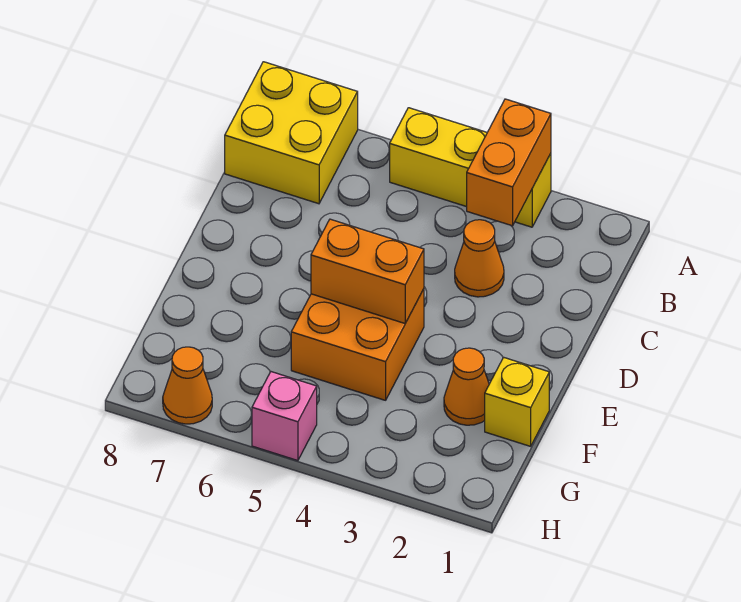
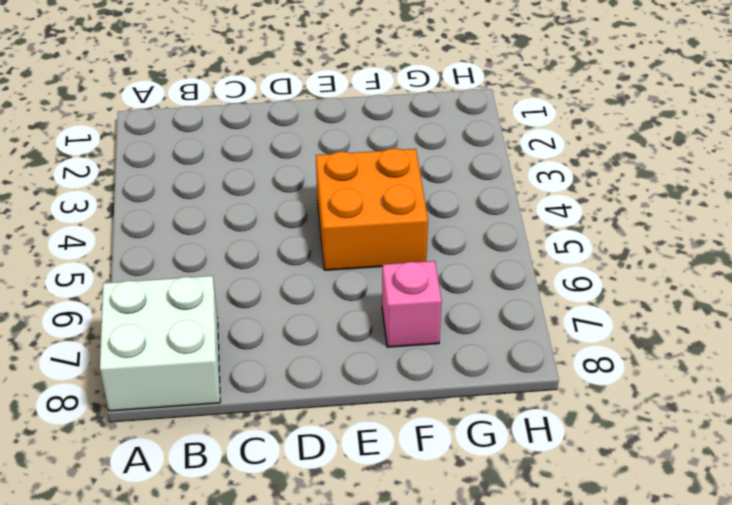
white brick A7:B8 level 1 -> yellow brick A7:B8 level 1
pink brick F7 level 1 -> pink brick H5 level 1
none -> yellow brick A3:A5 level 1
none -> orange cone C3 level 1

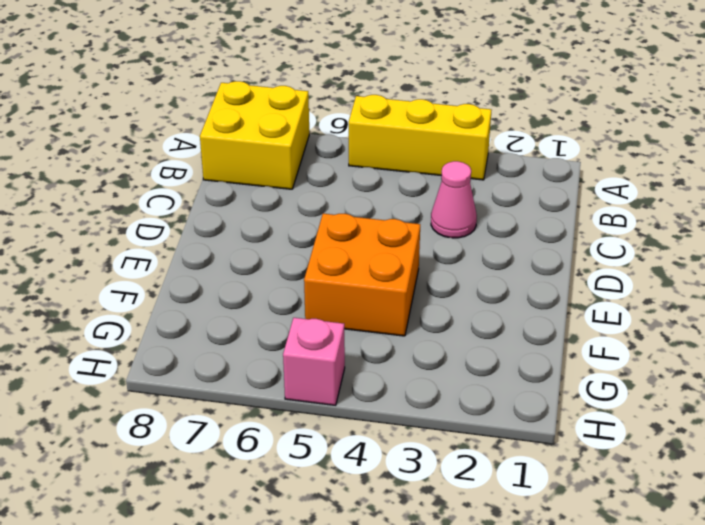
pink cone C3 level 1 -> orange cone C3 level 1
none -> yellow brick F1 level 1
none -> orange cone F2 level 1

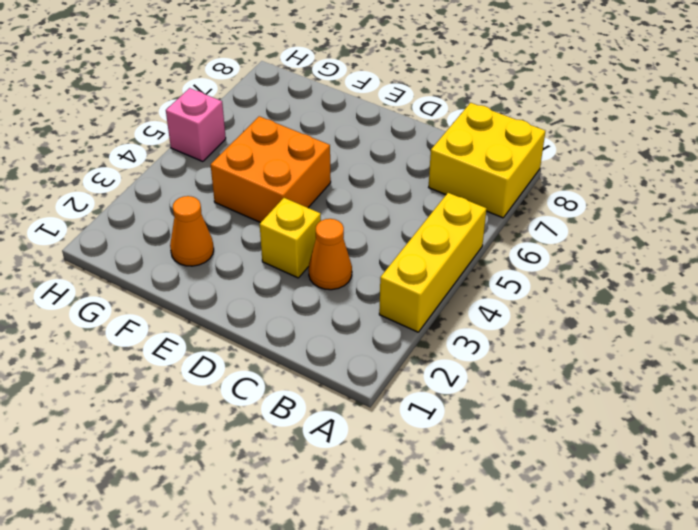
yellow brick D3 level 1 -> yellow brick F1 level 1
none -> orange cone H7 level 1
none -> orange brick A3:B3 level 2

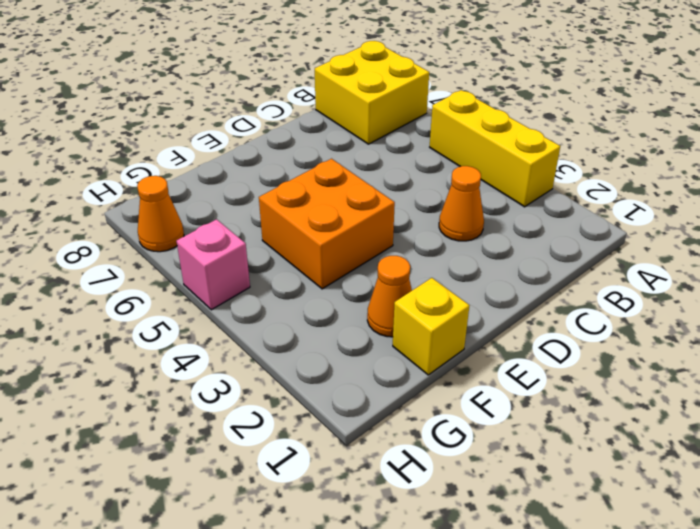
none -> orange brick A3:B3 level 2
none -> orange brick E4:E5 level 2

